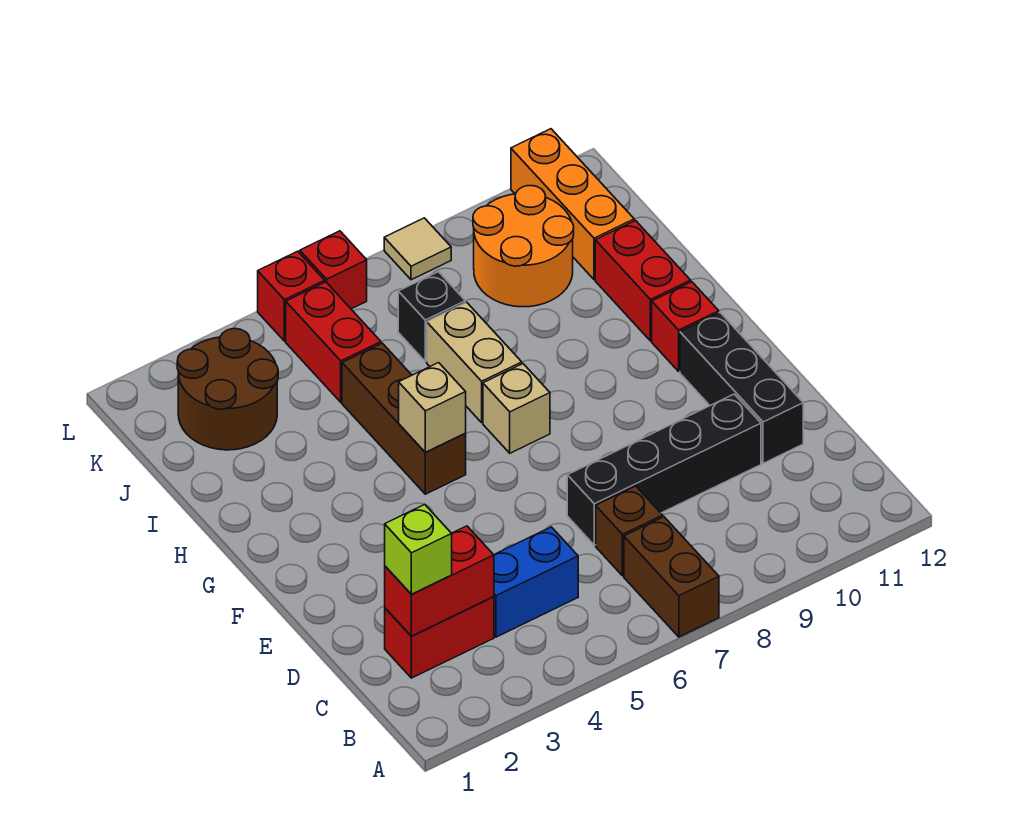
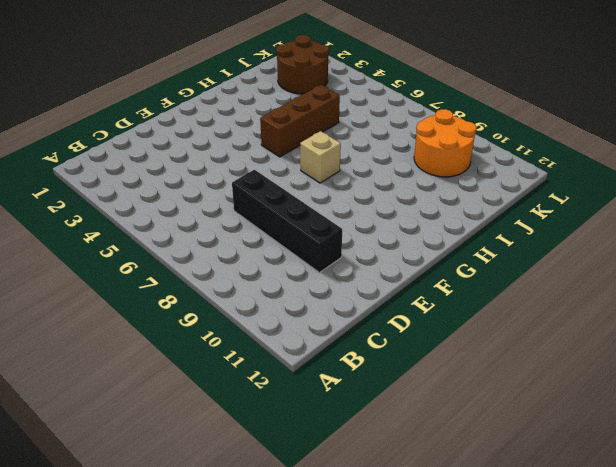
none -> brown brick A7:B7 level 1
none -> red brick C2:C3 level 1
none -> blue brick C4:C5 level 1

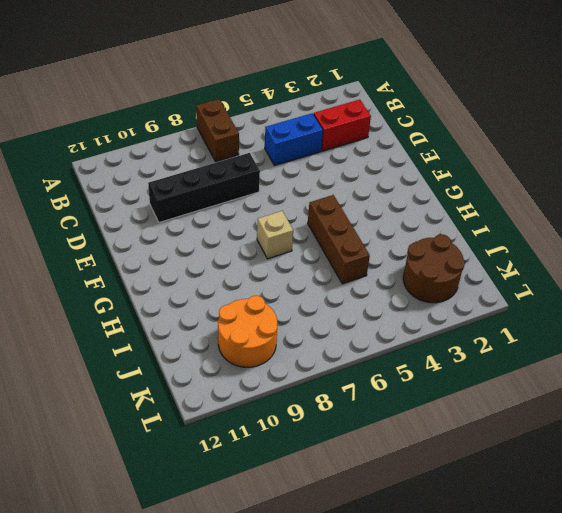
none -> brown brick C7 level 1
none -> black brick D11:F11 level 1
none -> red brick G11 level 1

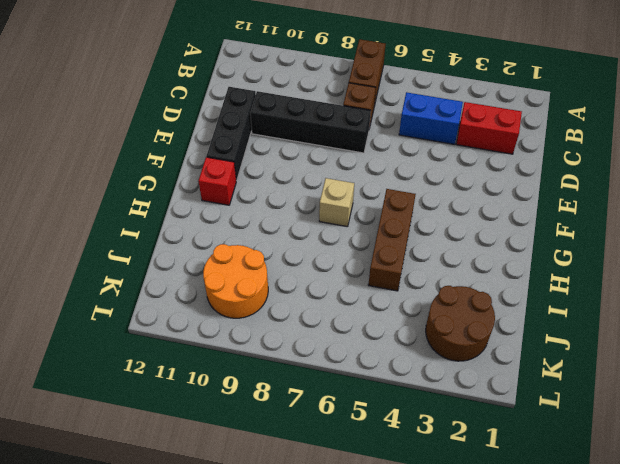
none -> tan brick H7:I7 level 1
none -> red brick H11:I11 level 1
none -> red brick J5:K5 level 1

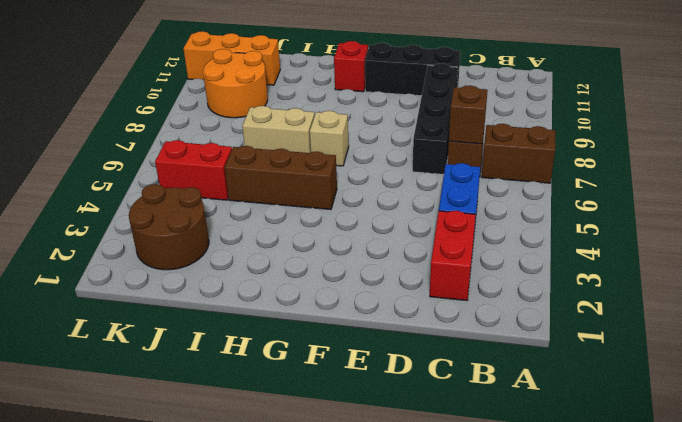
brown brick C7 level 2 -> none
none -> red brick H11:I11 level 1
none -> black brick J7 level 1
none -> red brick L5 level 1

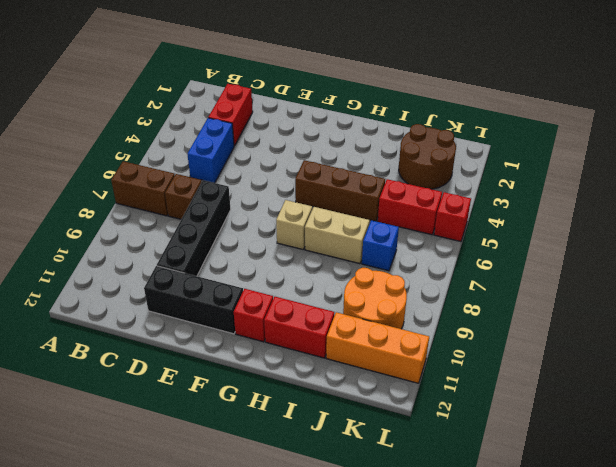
blue brick J7 level 1 -> black brick J7 level 1
none -> red brick L6 level 1
none -> tan tile L8 level 1
none -> red brick C2:C3 level 2

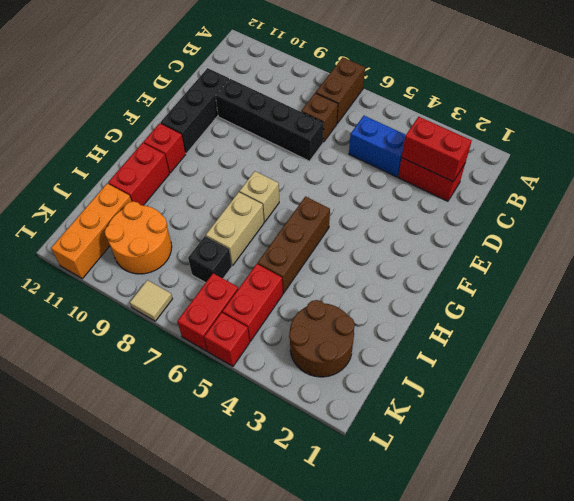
red brick K6:L6 level 1 -> red brick L6 level 1
none -> tan brick G5 level 2
none -> lime brick C2 level 3

